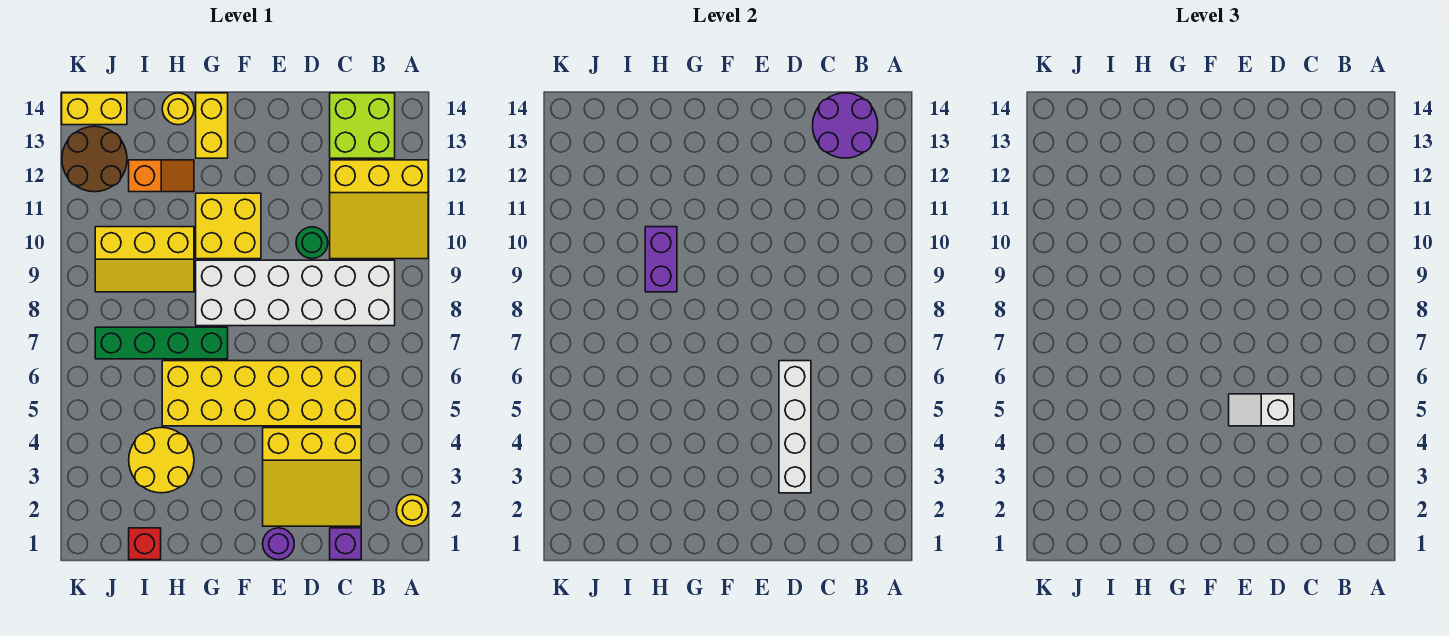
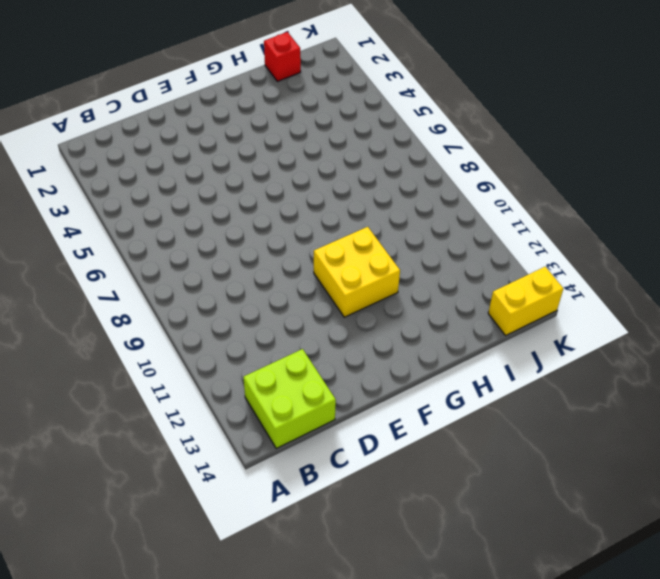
none -> yellow round brick A2 level 1
none -> yellow slope A10:C12 level 1 top 12
none -> white brick B8:G9 level 1

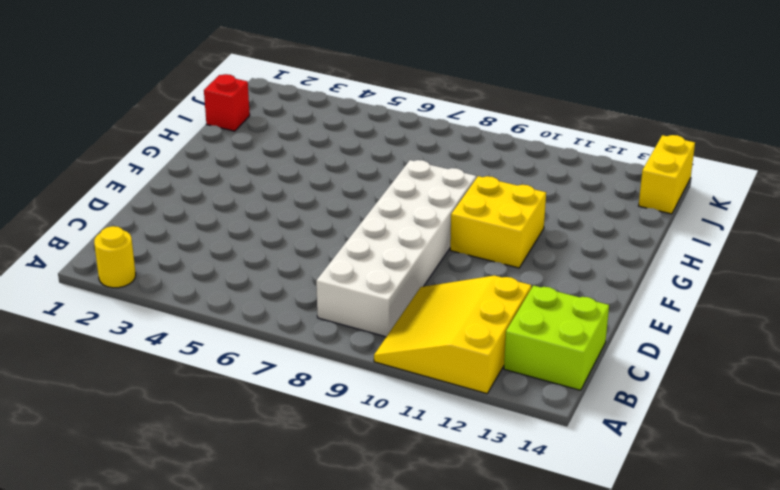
none -> purple brick C1 level 1
none -> yellow slope C2:E4 level 1 top 4
none -> yellow brick C5:H6 level 1

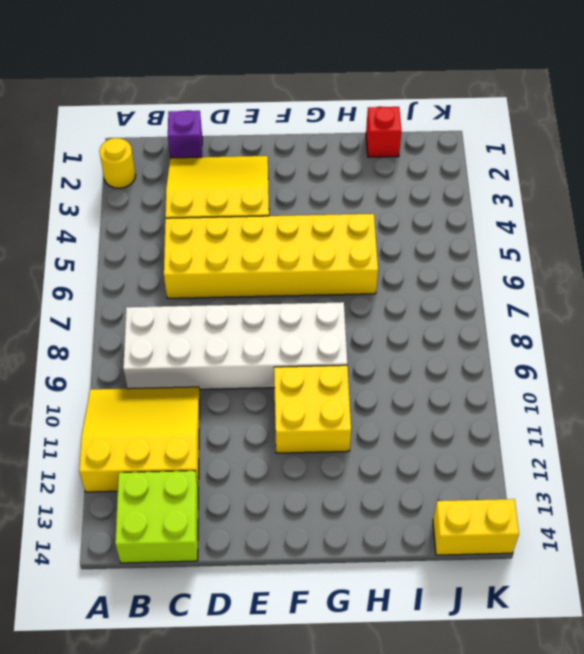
none -> green round brick D10 level 1
none -> purple round brick E1 level 1
none -> green brick G7:J7 level 1

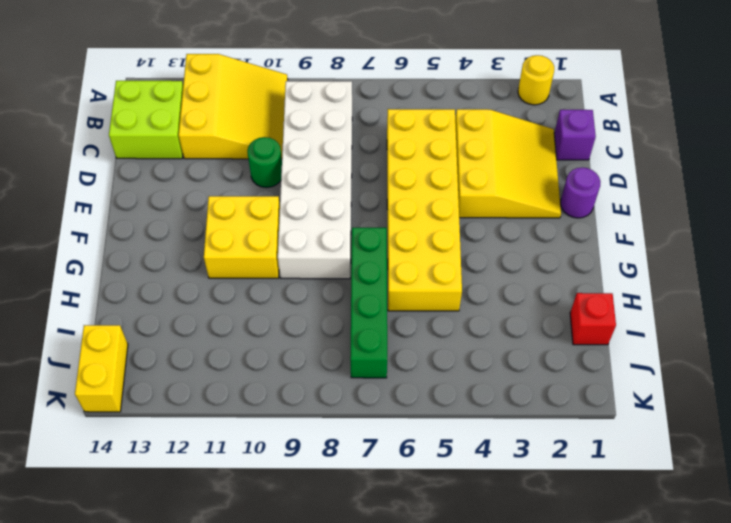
none -> yellow brick G13:G14 level 1
none -> yellow round brick H3:I4 level 1
none -> yellow slope H9:J10 level 1 top 10

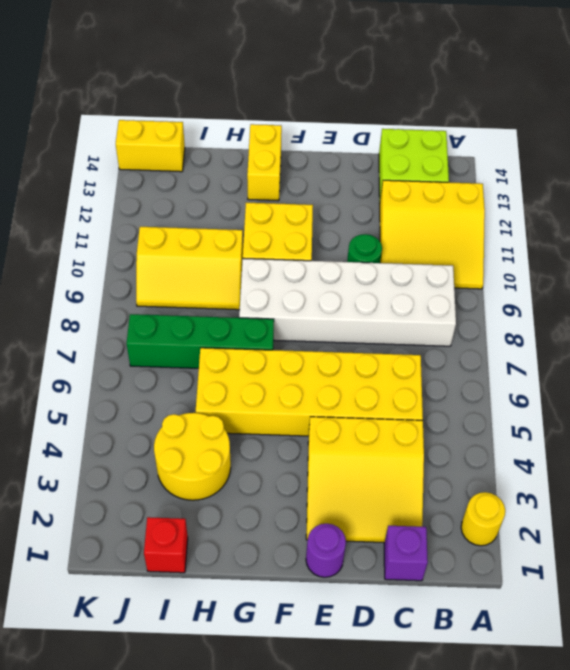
none -> orange slope H12:I12 level 1 top I
none -> yellow round brick H14 level 1
none -> brown round brick J12:K13 level 1

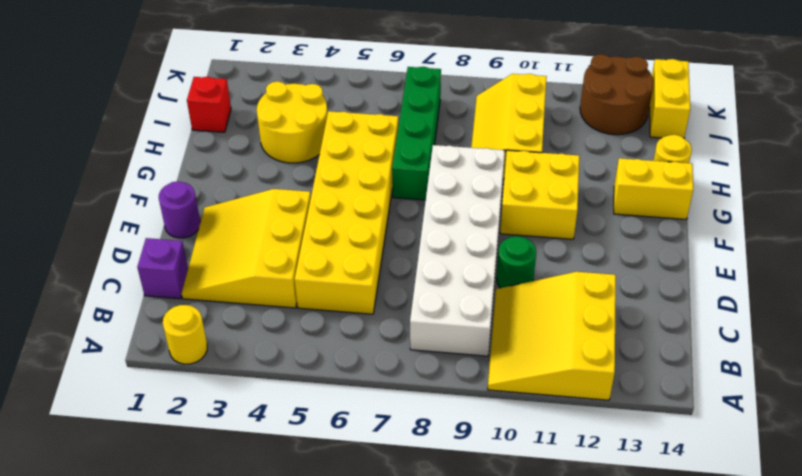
none -> lime brick B13:C14 level 1
none -> orange slope H12:I12 level 1 top I
none -> purple round brick B13:C14 level 2

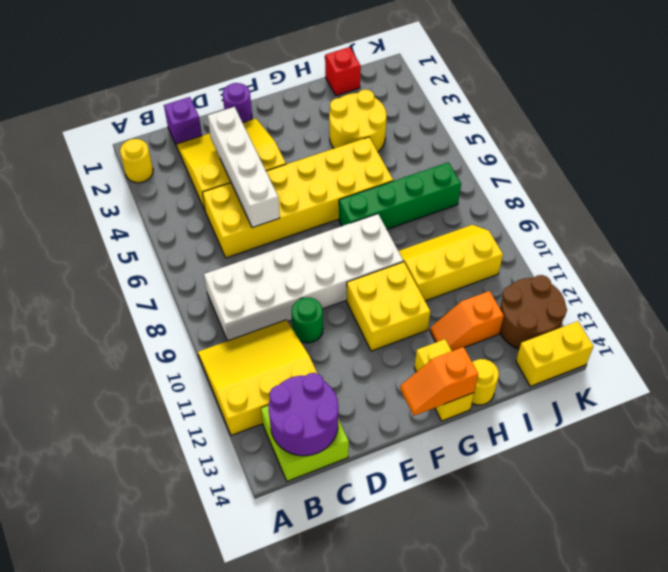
orange slope F14:G14 level 2 top G -> none
none -> purple brick H9:H10 level 2
none -> white slope D5:E5 level 3 top D

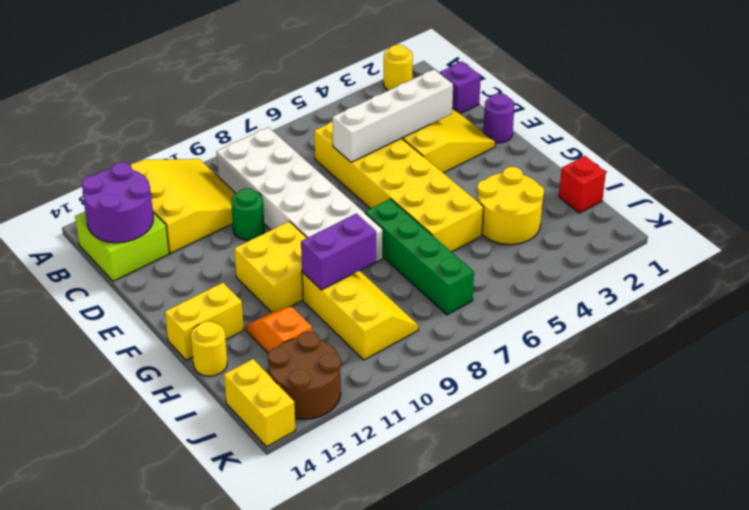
none -> white slope D5:E5 level 3 top D

